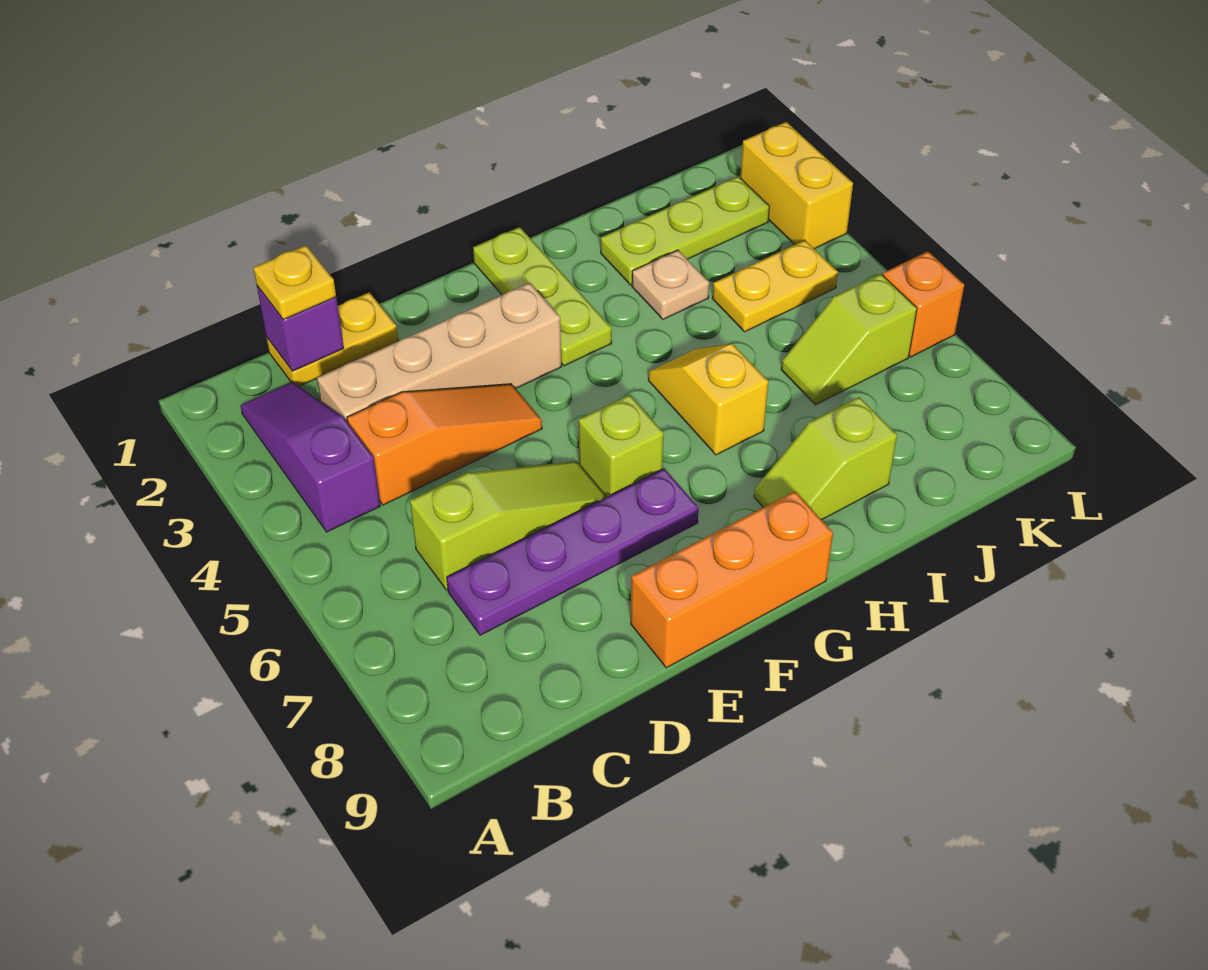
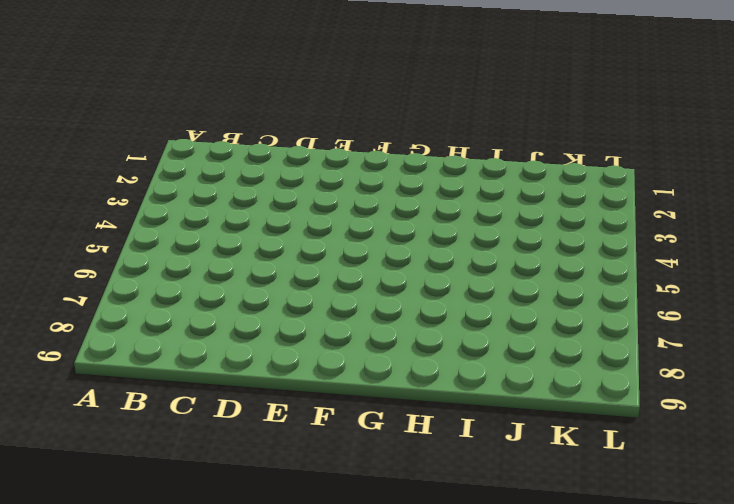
none -> purple slope B2:B4 level 1 top 4
none -> yellow plate C1:D1 level 1
none -> tan brick C3:F3 level 1

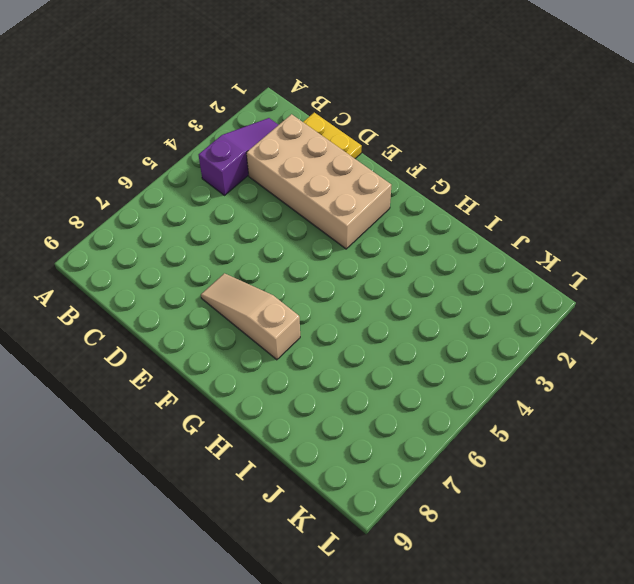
tan brick C2:F3 level 1 -> tan brick C3:F3 level 1
tan slope E7:G7 level 1 top G -> purple plate C7:F7 level 1
none -> orange slope C4:E4 level 1 top C
none -> lime slope C6:E6 level 1 top C
none -> orange brick E9:G9 level 1

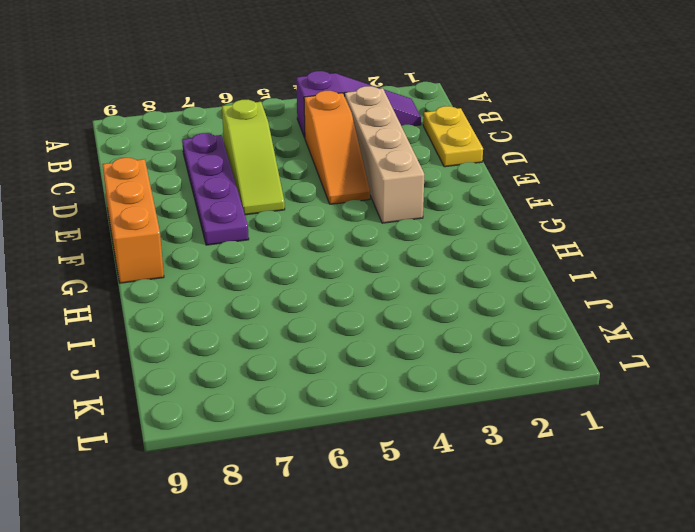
none -> lime brick F6 level 1
none -> lime plate G1:G3 level 1
none -> yellow slope H5:H6 level 1 top 6

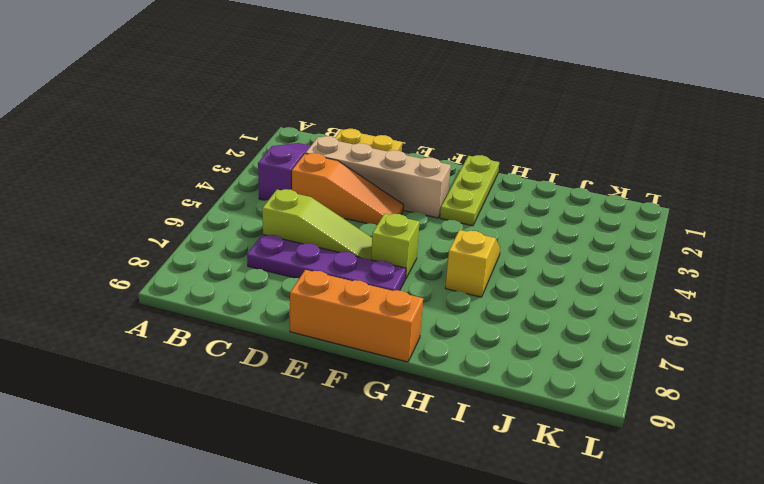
none -> lime slope H8:I8 level 1 top I
none -> lime plate I2:K2 level 1
none -> tan plate I3 level 1

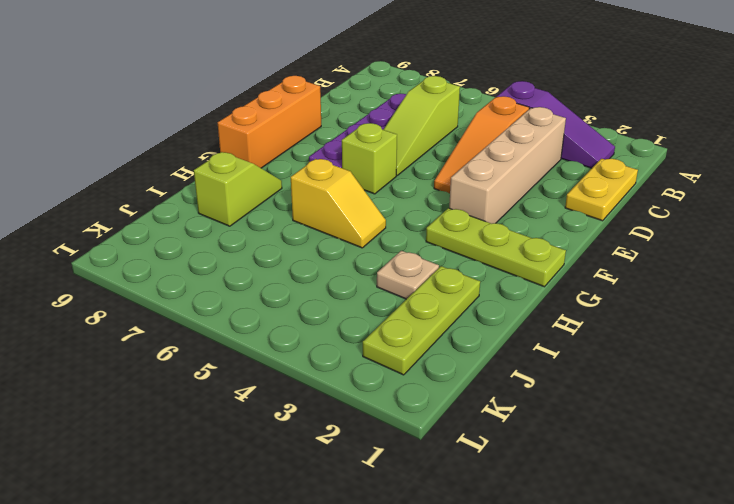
none -> yellow plate J4:K4 level 1
none -> lime slope J6:K6 level 1 top K
none -> yellow brick L2:L3 level 1

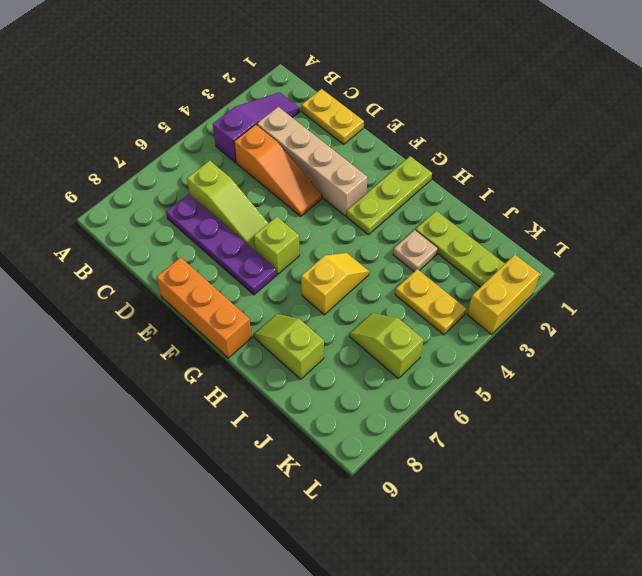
none -> orange brick L6 level 1
none -> purple brick C1 level 2
none -> yellow plate C1 level 3

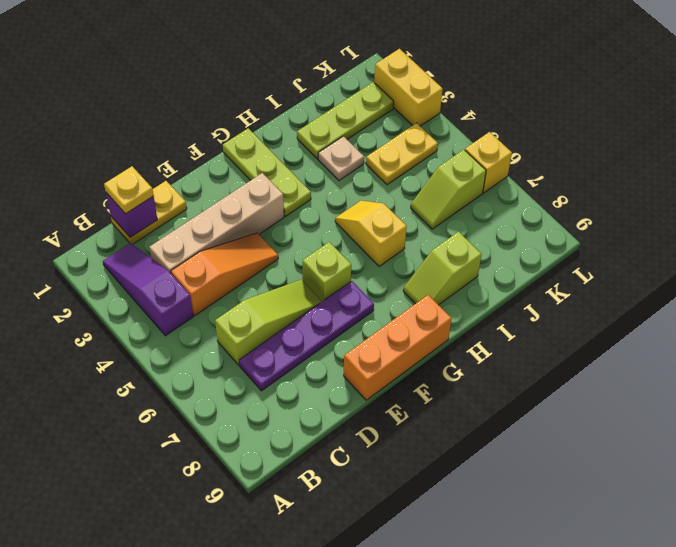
yellow brick L6 level 1 -> orange brick L6 level 1

